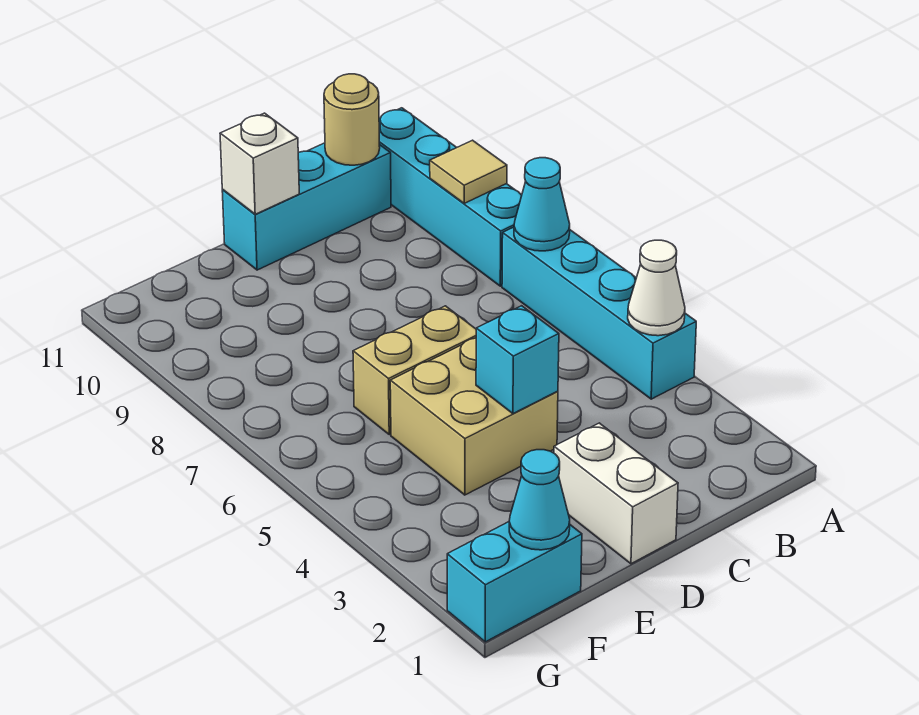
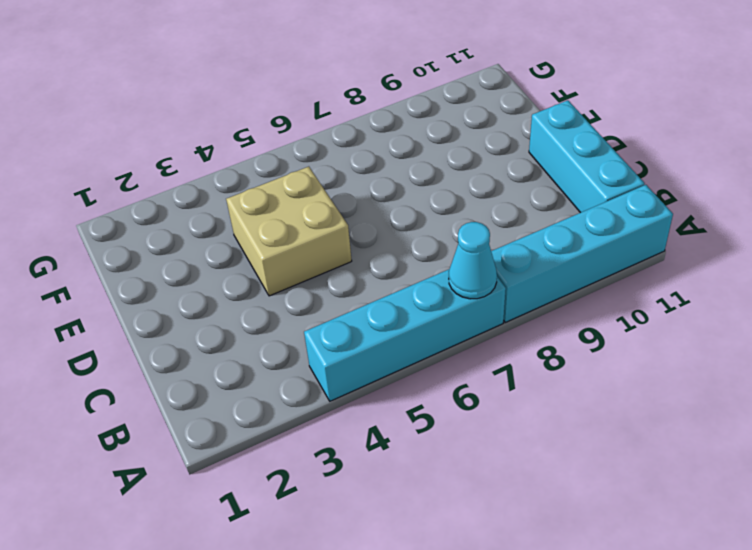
none -> white brick D1:D2 level 1
none -> tan brick D6:E6 level 1
none -> cyan brick F1:G1 level 1

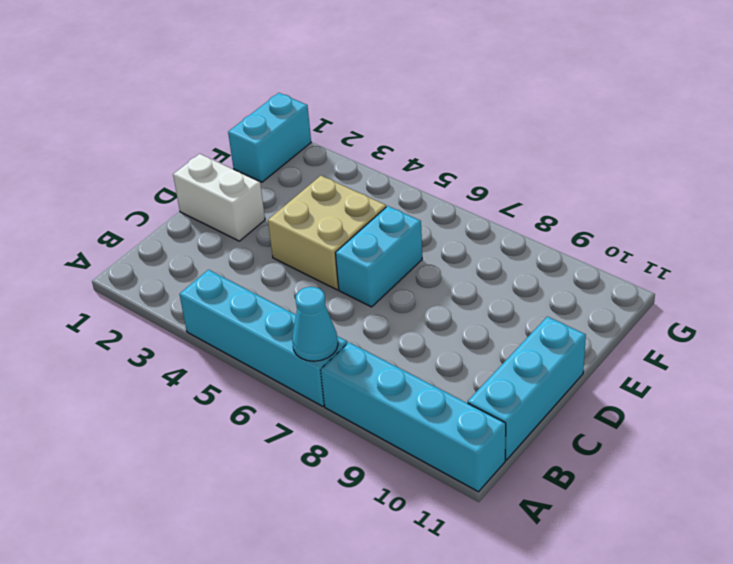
cyan brick D6:E6 level 1 -> tan brick D6:E6 level 1
none -> white cone A4 level 2
none -> tan tile A9 level 2
none -> tan round brick B11 level 2

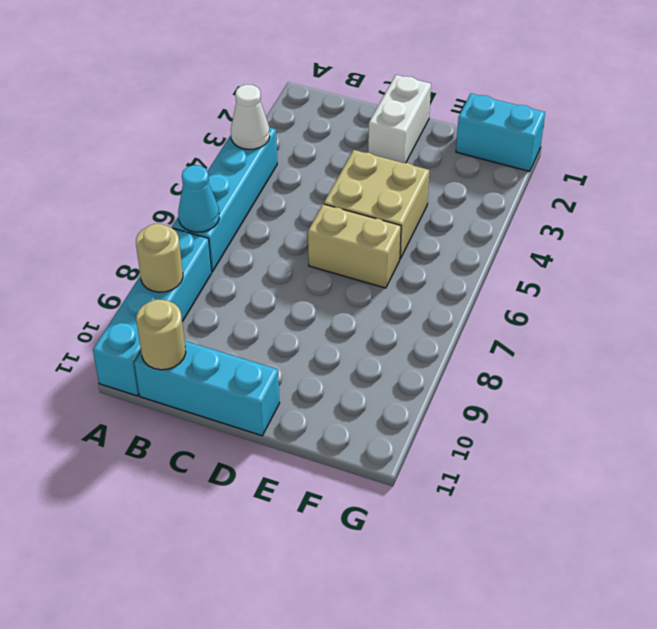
tan round brick A9 level 2 -> tan tile A9 level 2
none -> cyan brick D4 level 2
none -> white brick D11 level 2
none -> cyan cone F1 level 2

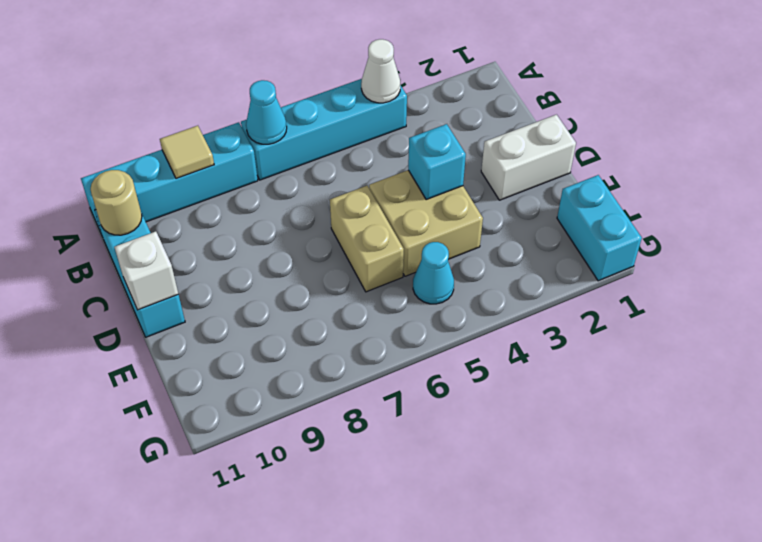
cyan cone F5 level 1 -> cyan cone F1 level 2

